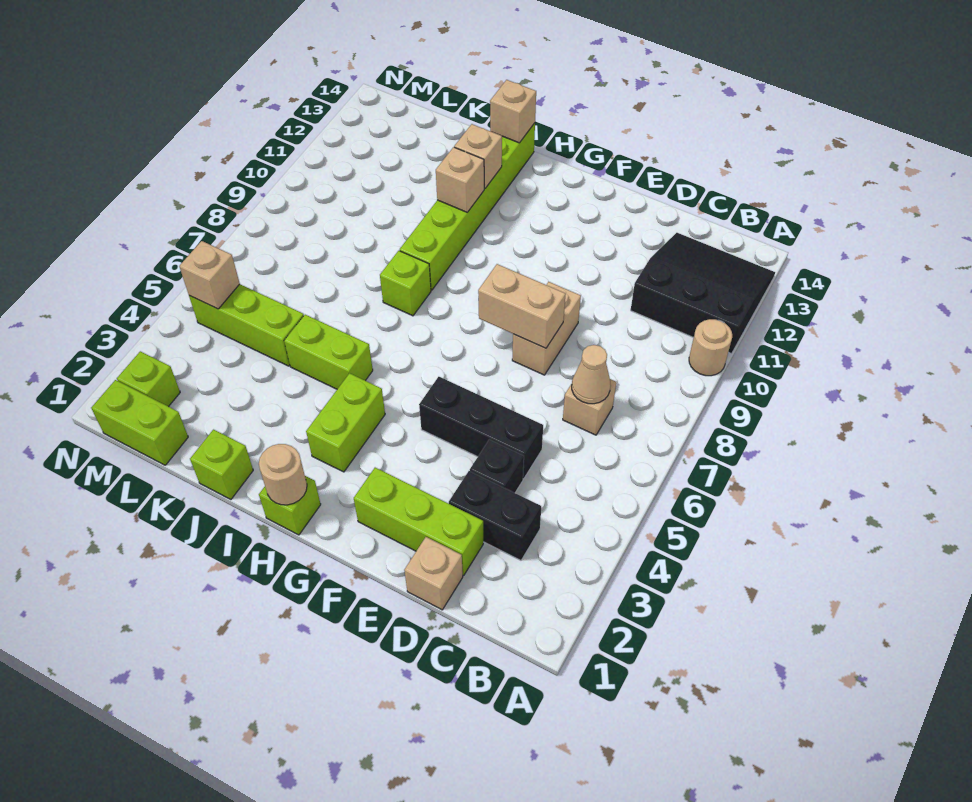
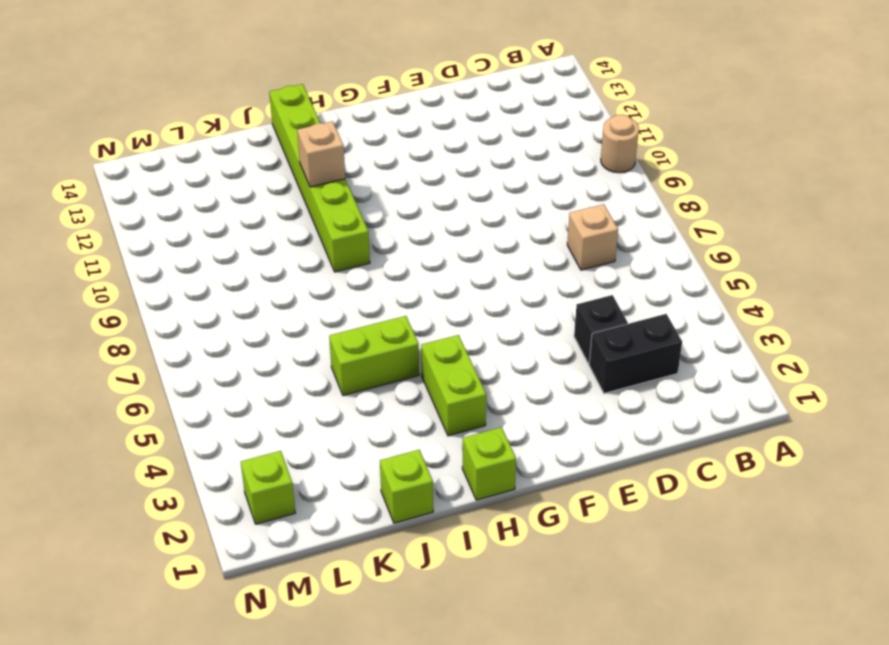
none -> black slope A11:C13 level 1 top 11
none -> tan brick D1 level 1
none -> lime brick D2:F2 level 1

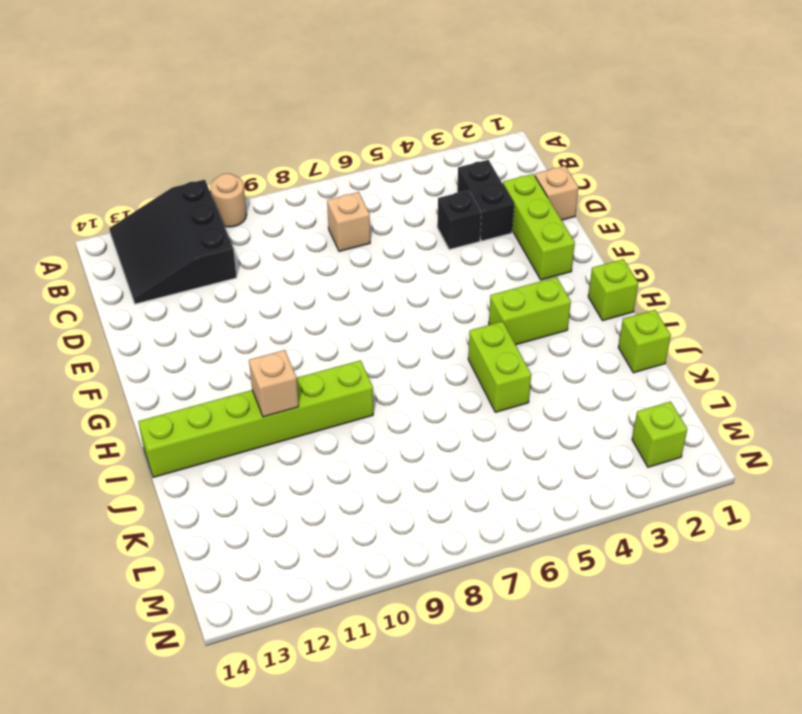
none -> black brick D5:F5 level 1
none -> tan brick E8:E9 level 1
none -> lime brick I8 level 1

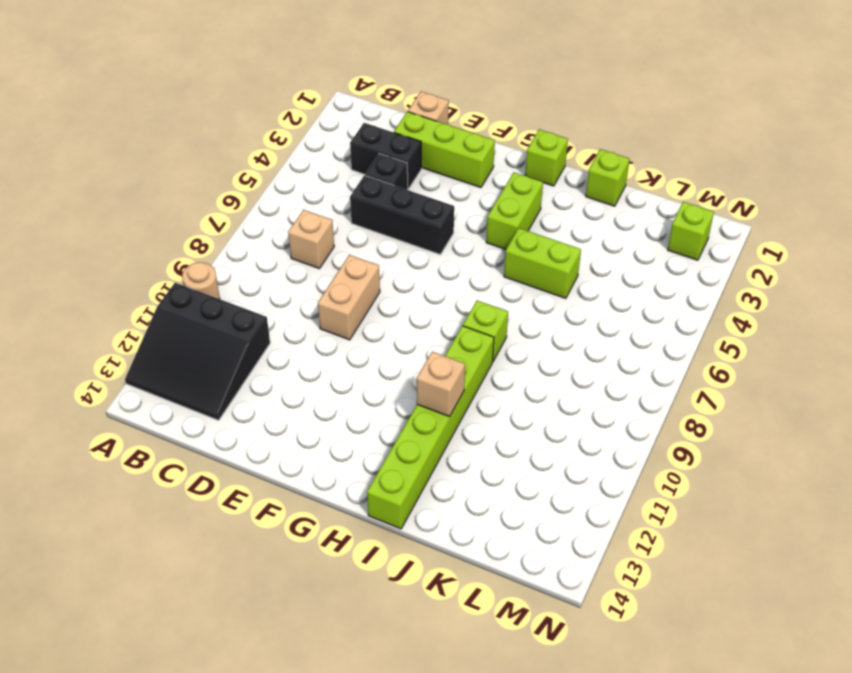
none -> lime brick K5:M5 level 1
none -> lime brick L1:M1 level 1
none -> tan cone C7 level 2

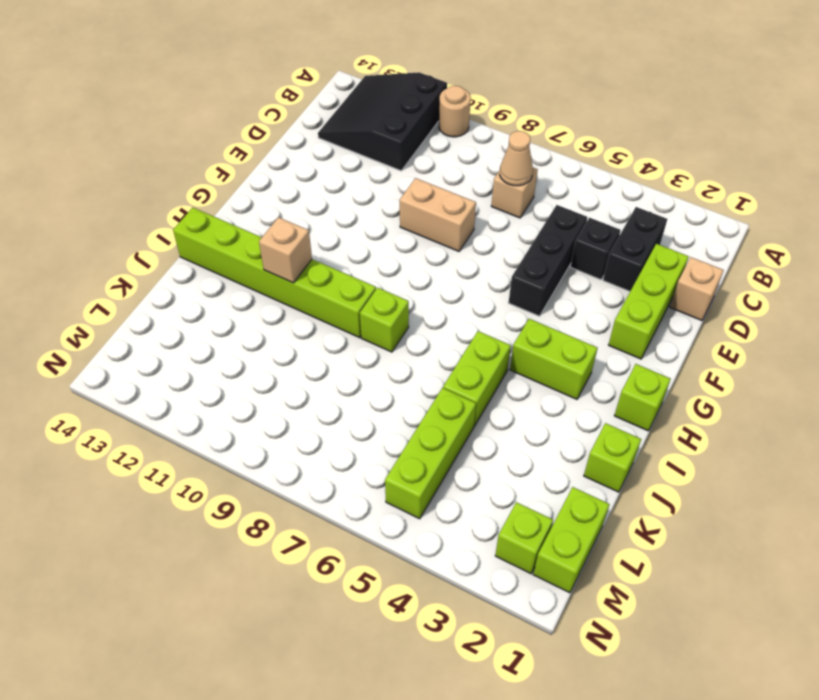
none -> tan brick E8:F8 level 2
none -> tan round brick H1 level 2
none -> tan brick I12 level 2

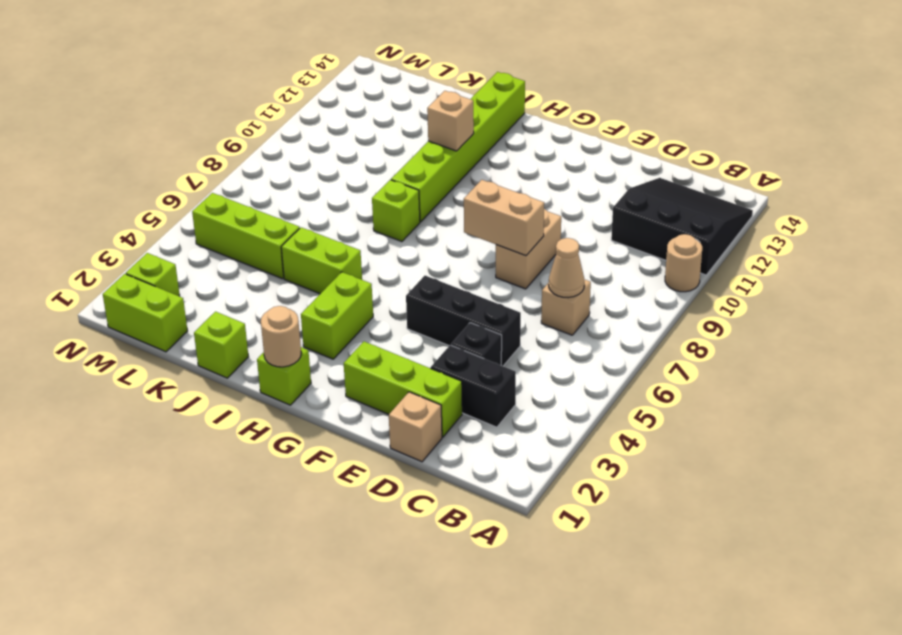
none -> tan brick I12 level 2
none -> tan brick I14 level 2
none -> tan brick M5 level 2

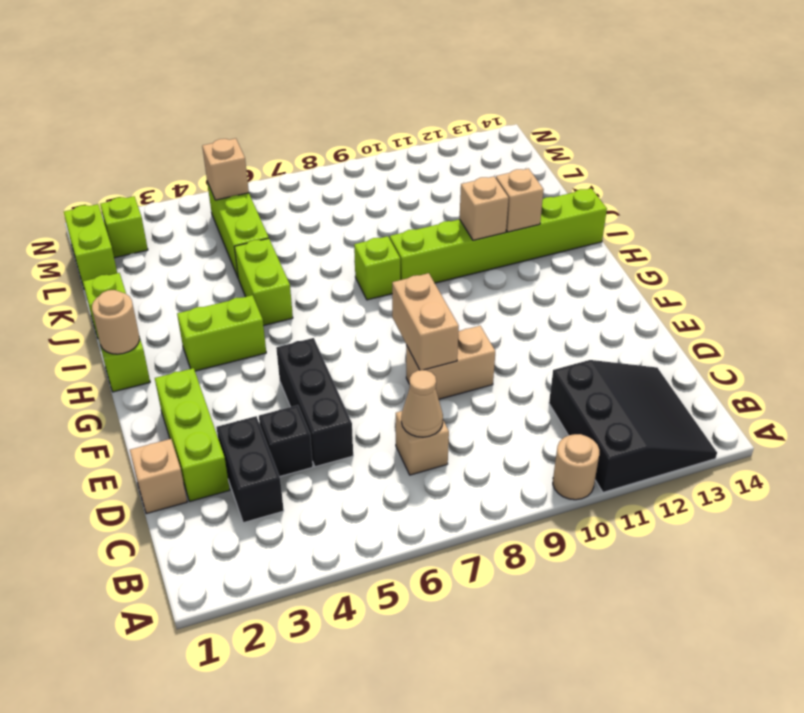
none -> tan brick I14 level 2

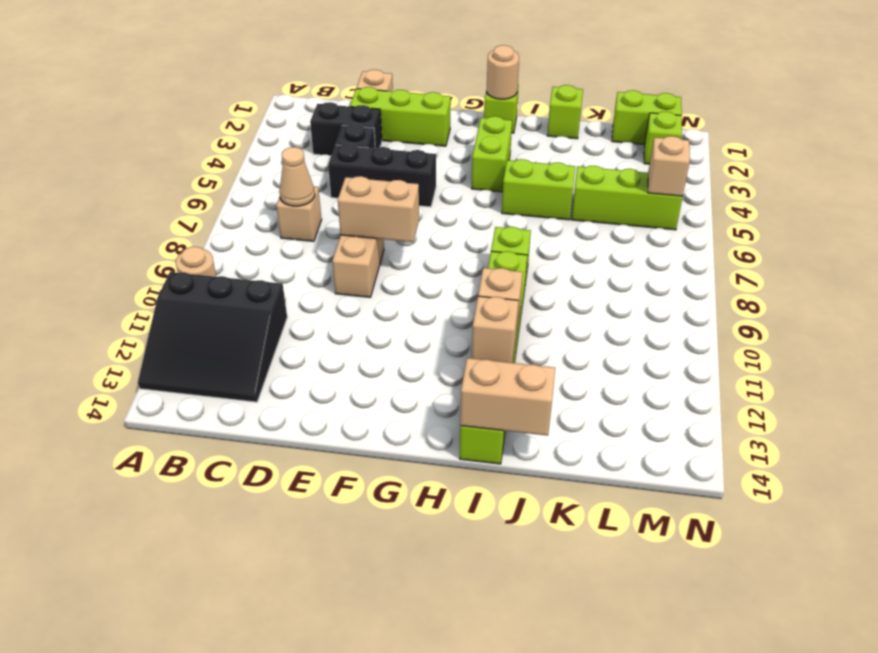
tan brick I14:J14 level 2 -> tan brick I14 level 2

